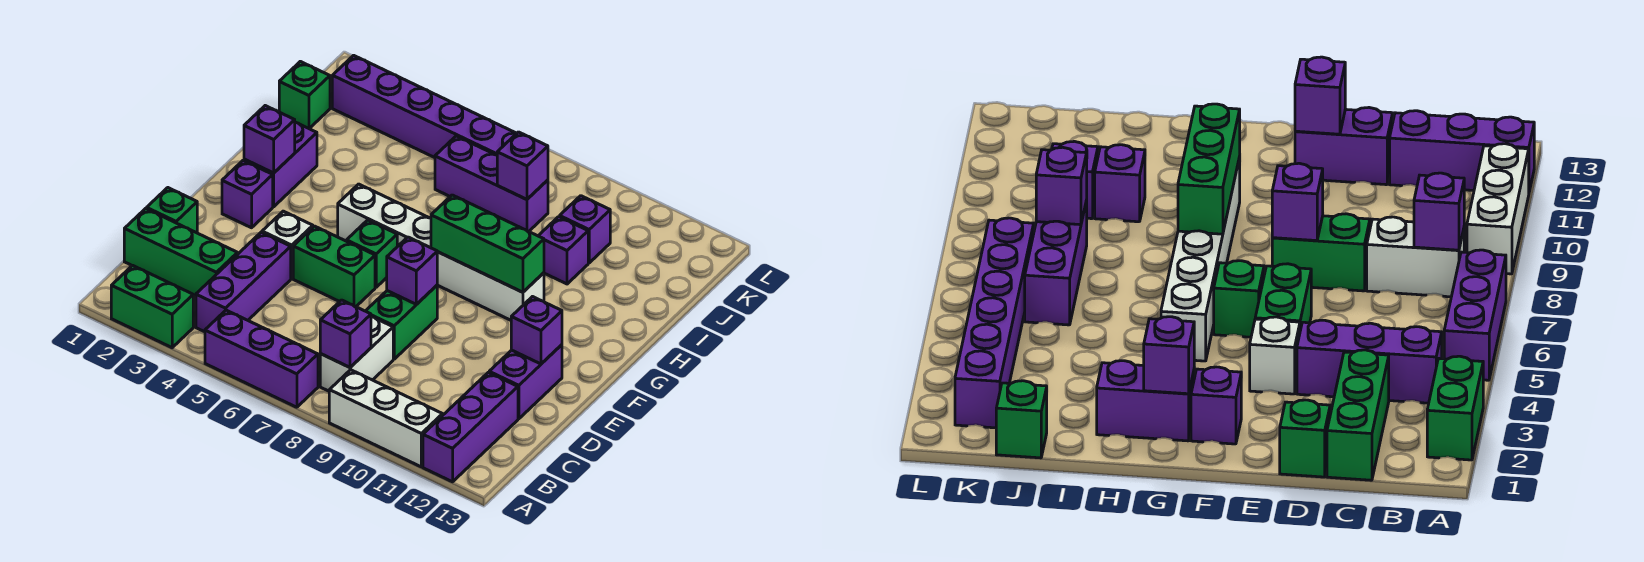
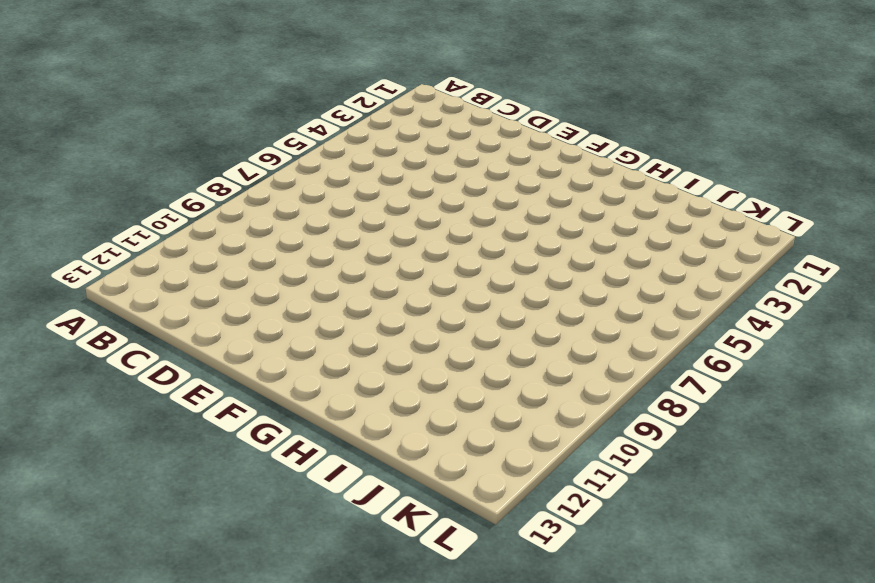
none -> green brick A2:A3 level 1
none -> purple brick A5:A7 level 1
none -> white brick A9:A11 level 1

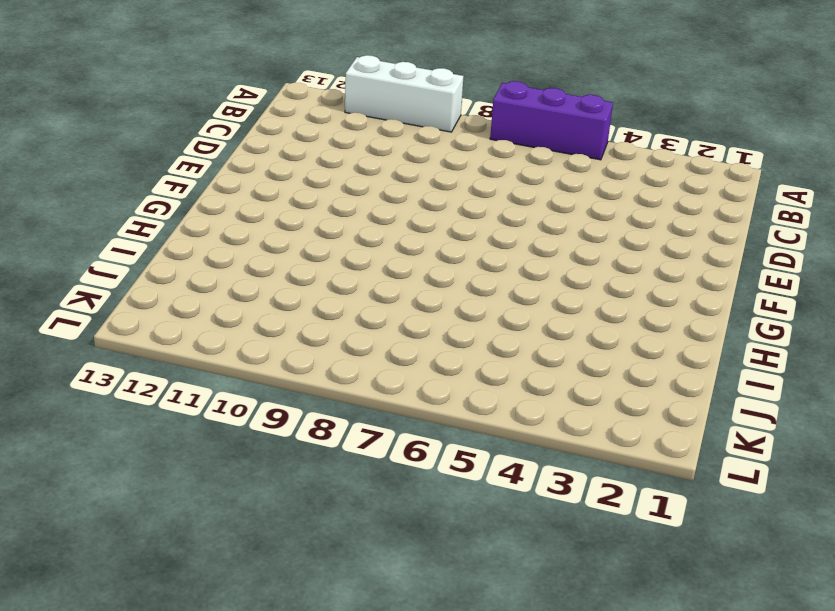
none -> green brick A2:A3 level 1
none -> purple brick A12:C12 level 1
none -> purple brick B4:D4 level 1

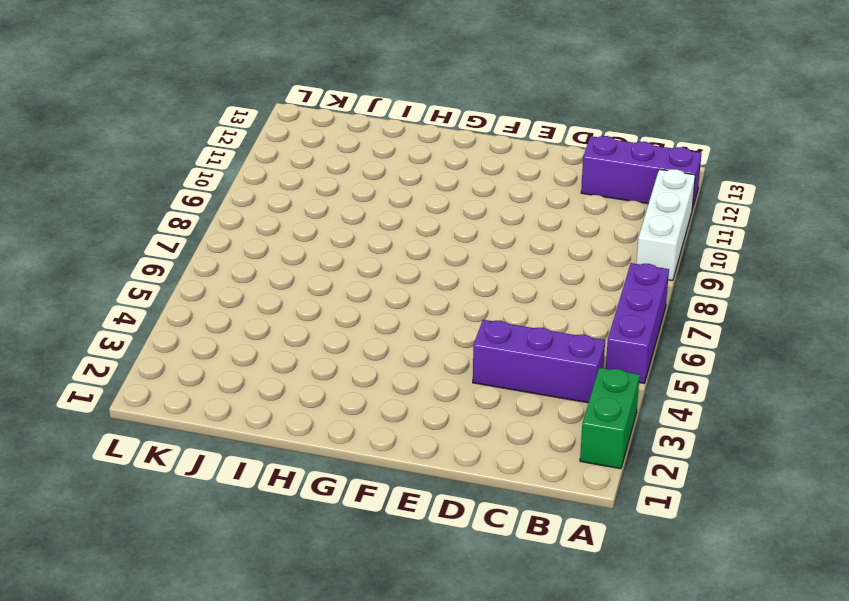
none -> white brick B8:C8 level 1
none -> green brick C1:C3 level 1
none -> green brick D1 level 1

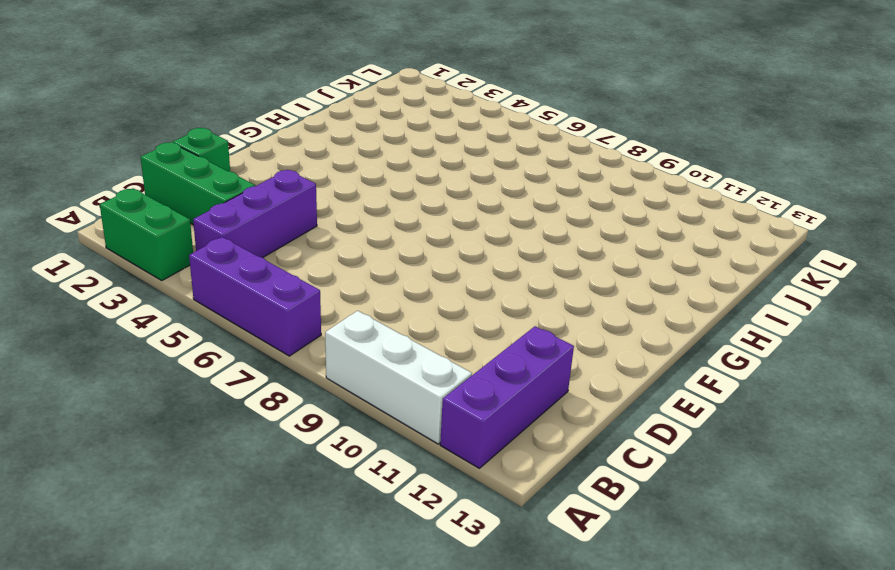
none -> white brick B8:C8 level 1
none -> green brick D8:E8 level 1
none -> purple brick D12:E12 level 1

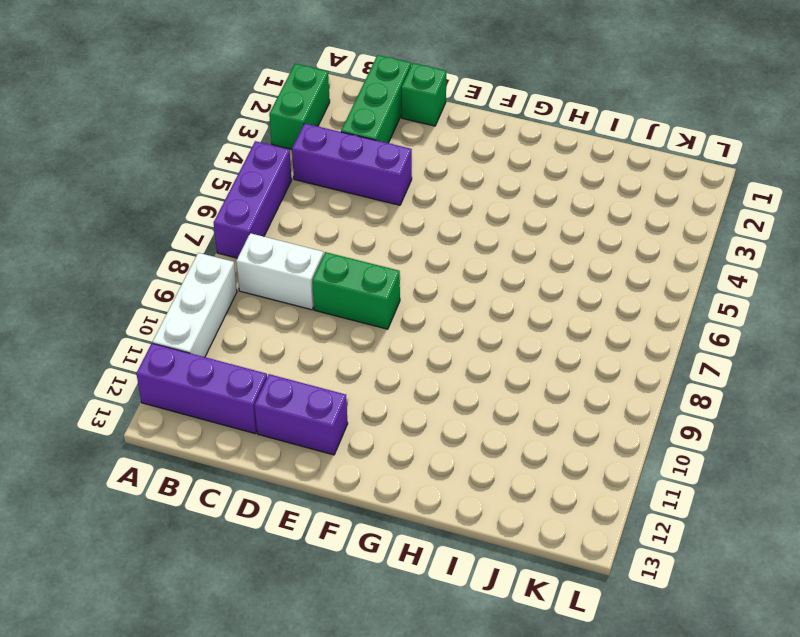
none -> white brick E4 level 1
none -> green brick E5:E6 level 1
none -> purple brick F2 level 1

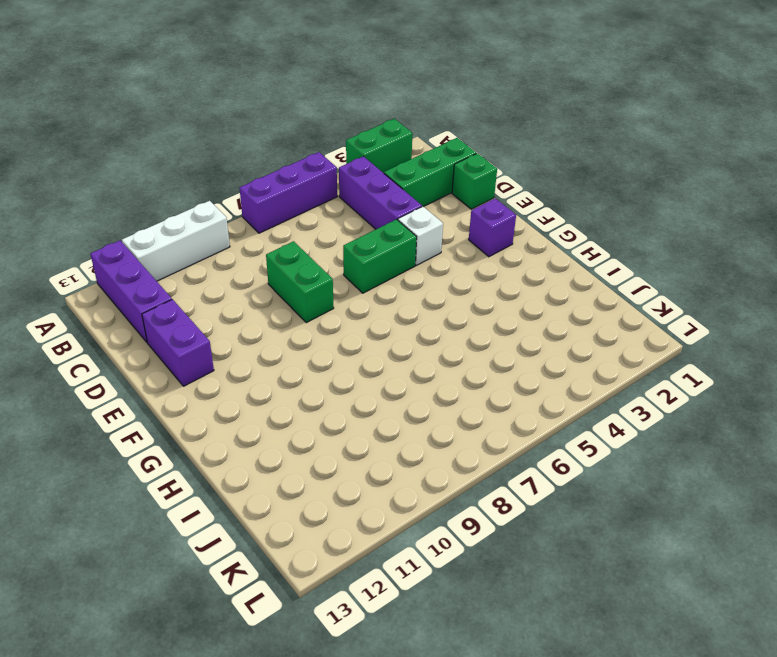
none -> white brick B8:C8 level 1
none -> green brick F6 level 1
none -> purple brick G2:H2 level 1

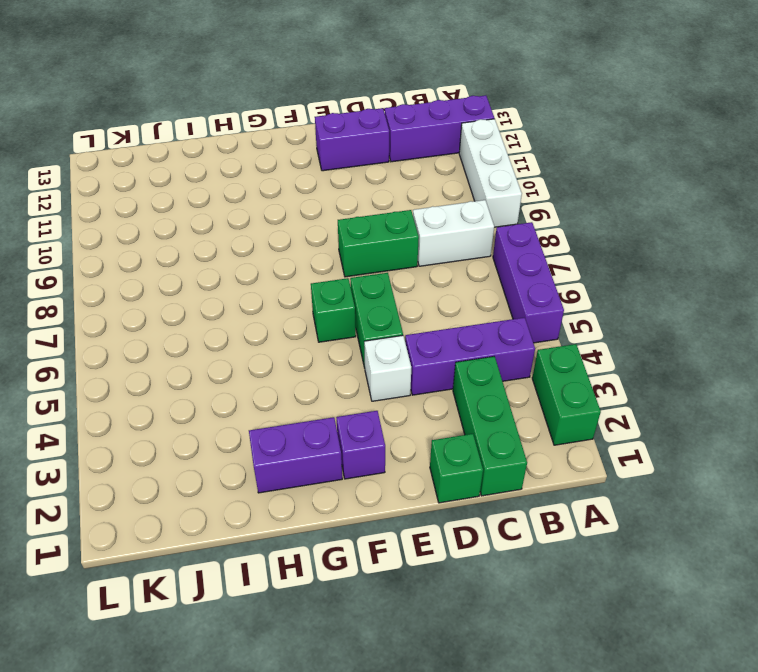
none -> white brick G5:G10 level 1
none -> purple brick I10 level 1
none -> green brick J1 level 1

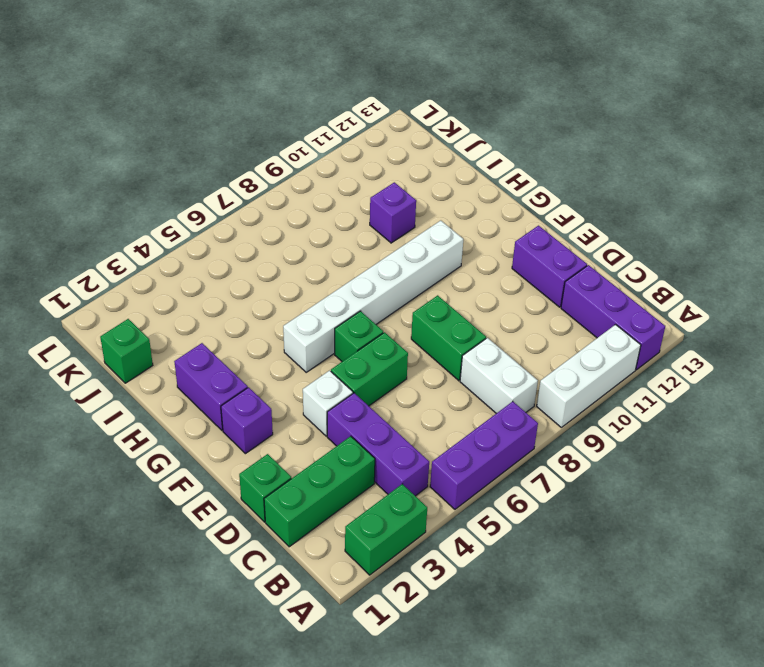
none -> purple brick J6:J8 level 1
none -> purple brick J10 level 1
none -> purple brick K2:K7 level 1

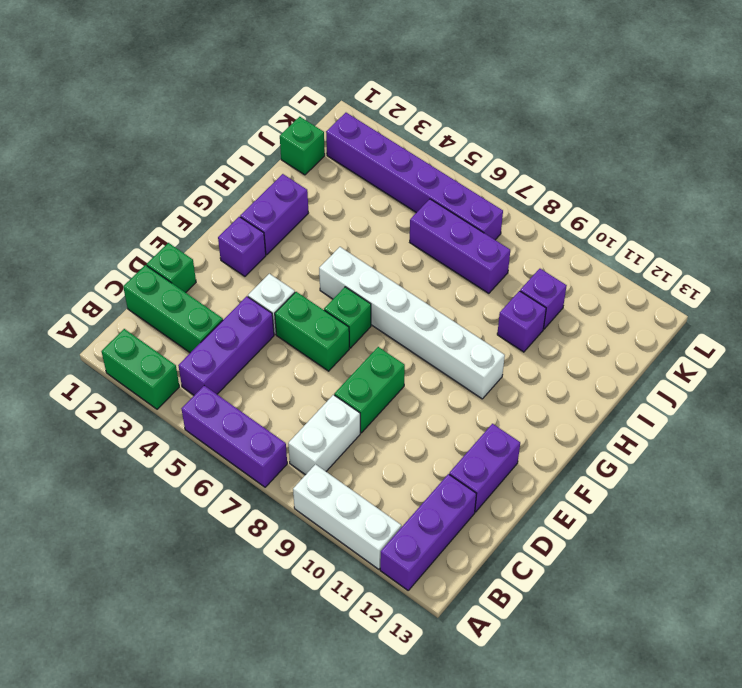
none -> purple brick B8 level 2
none -> purple brick E8 level 2
none -> purple brick E12 level 2

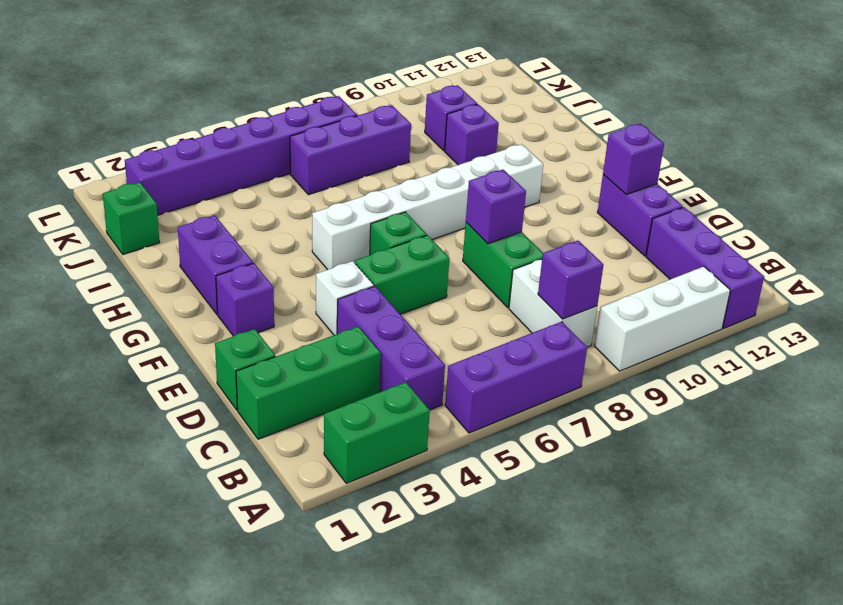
none -> purple brick G2 level 2
none -> green brick G8:G10 level 2
none -> purple brick J8 level 2

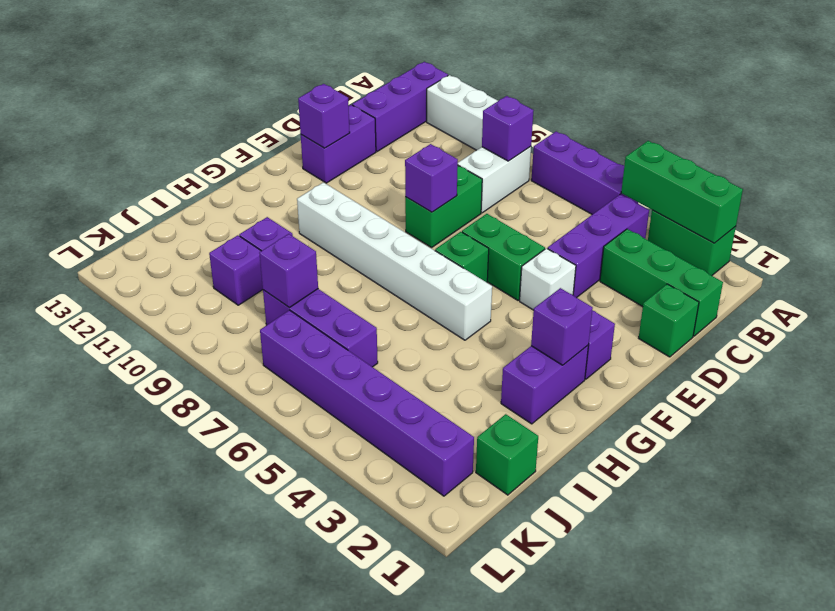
green brick A2:A4 level 2 -> green brick G8:G10 level 2

